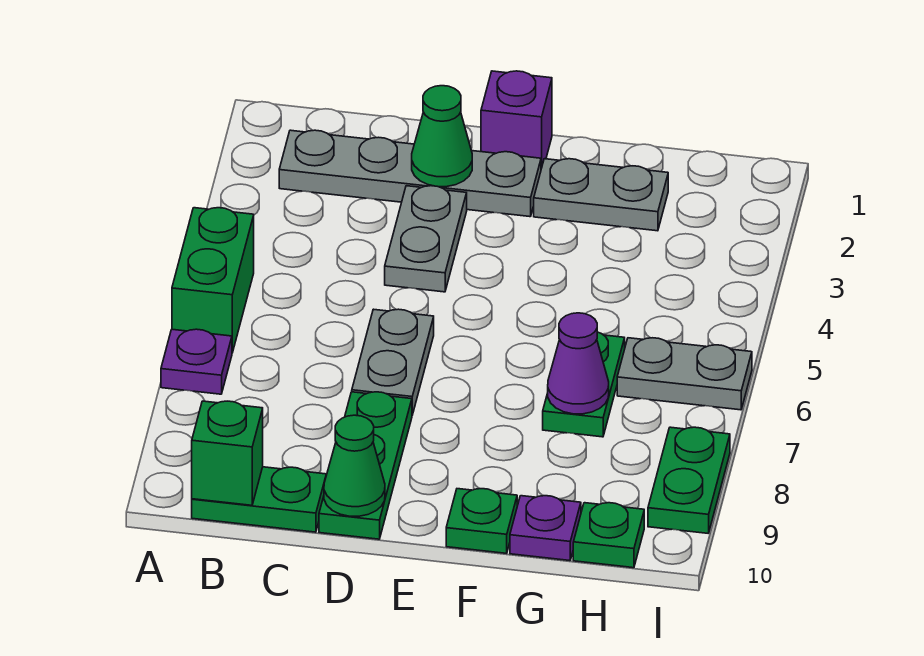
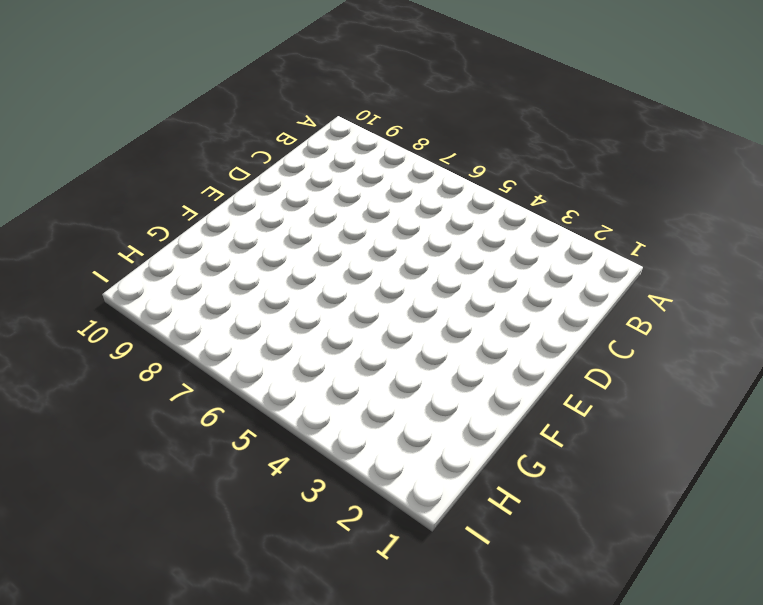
none -> green brick A5:A6 level 1
none -> purple plate A7 level 1
none -> grey plate B2:E2 level 1

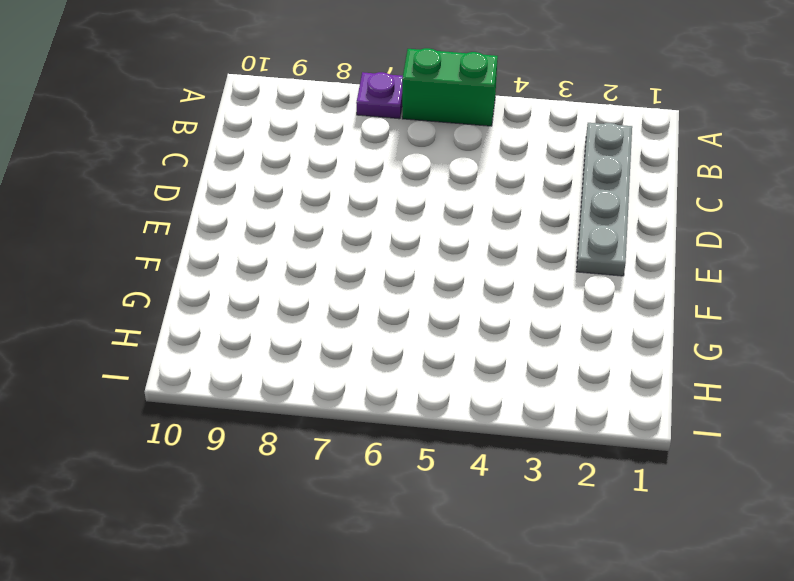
none -> green plate B10:C10 level 1
none -> grey plate D3:D4 level 1
none -> grey plate D6:D7 level 1

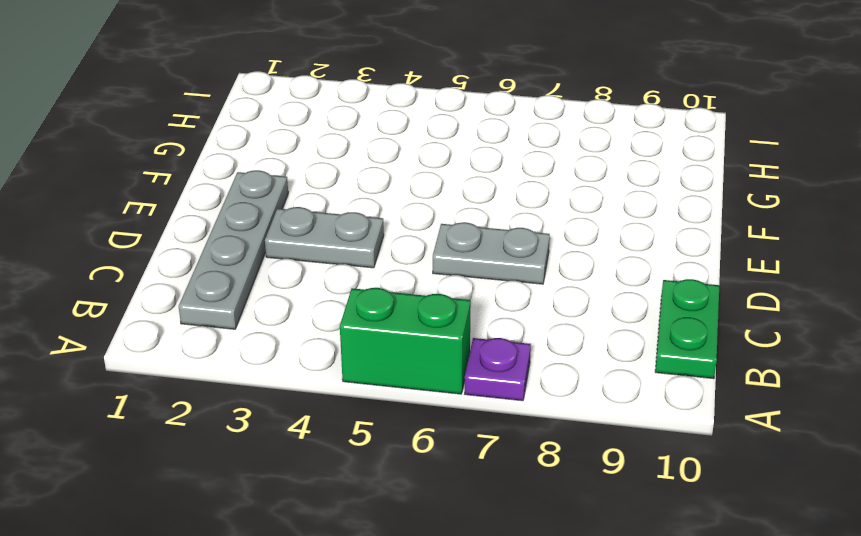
none -> green plate D8:D10 level 1
none -> purple brick E1 level 1
none -> grey plate F2:G2 level 1

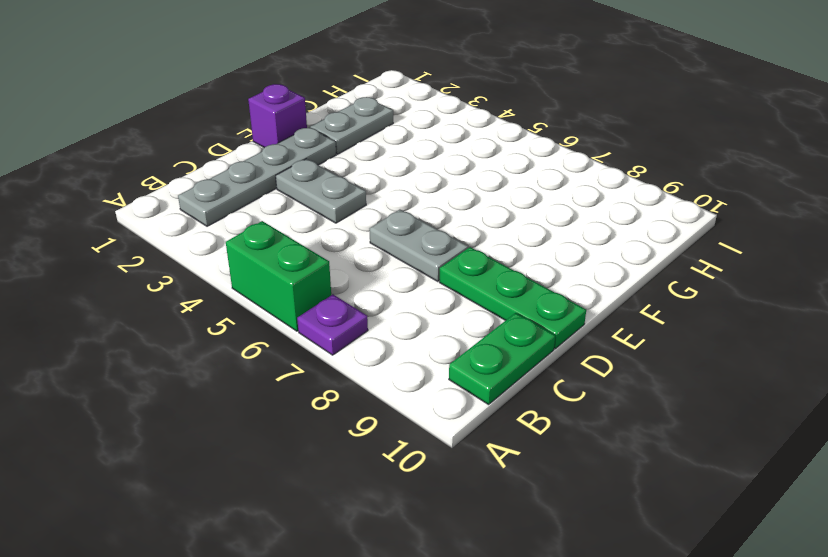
none -> green plate F10 level 1
none -> green plate G6:G7 level 1
none -> purple plate G10 level 1

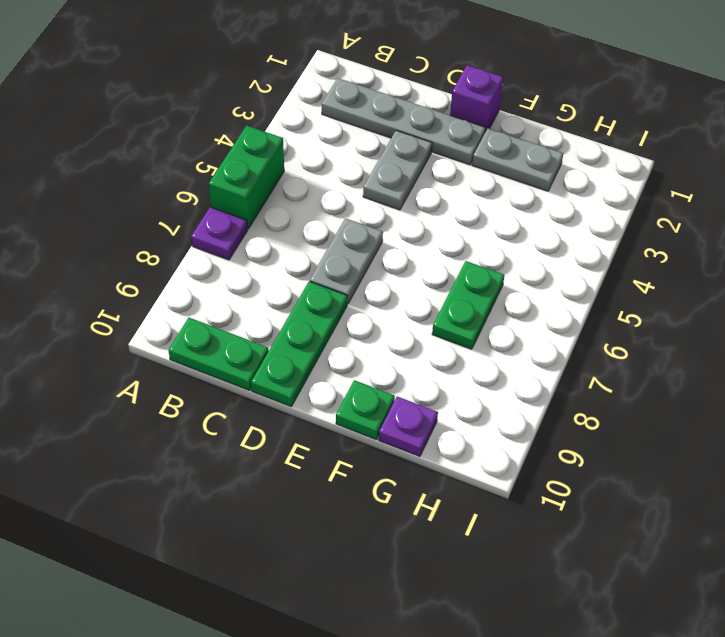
none -> grey plate H6:I6 level 1
none -> green plate H10 level 1
none -> green plate I8:I9 level 1

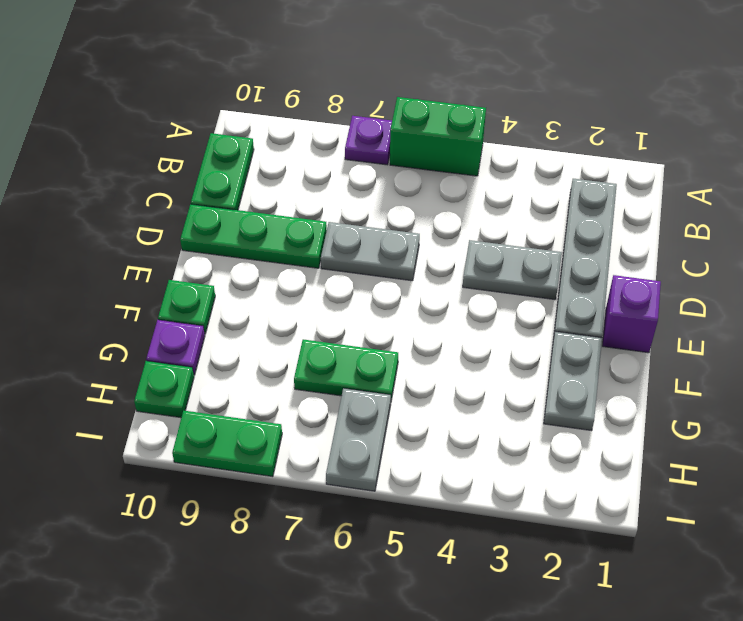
none -> green brick B10 level 2
none -> green cone D2 level 2
none -> green cone D10 level 2

